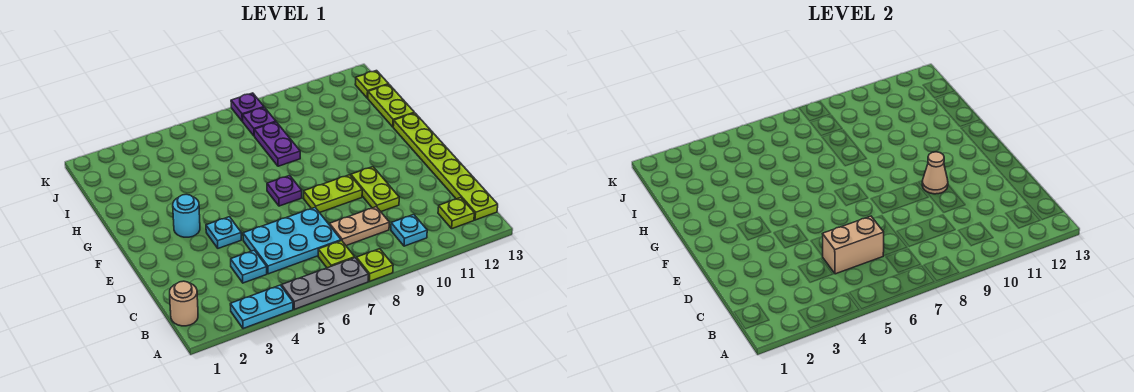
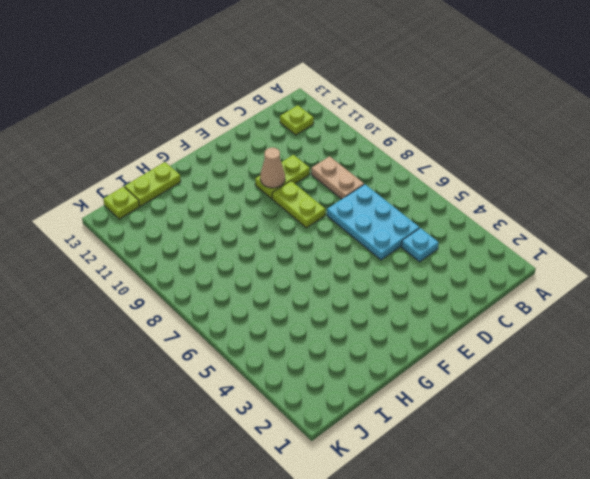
none -> cyan plate A3:A4 level 1
none -> grey plate A5:A7 level 1
none -> lime plate A8 level 1

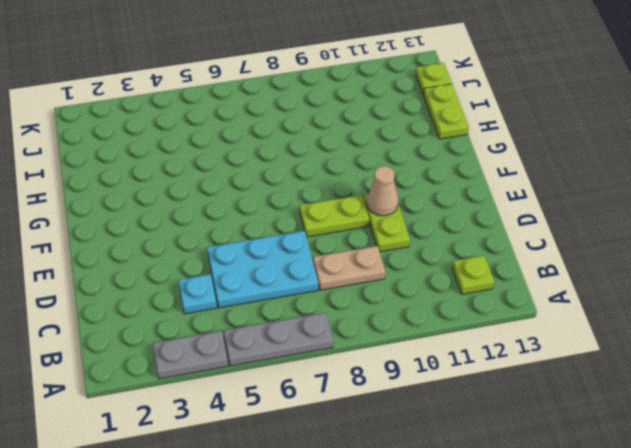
grey plate A3:A4 level 1 -> cyan plate A3:A4 level 1
none -> lime plate A8 level 1
none -> tan round brick B1 level 1
none -> lime plate B7 level 1

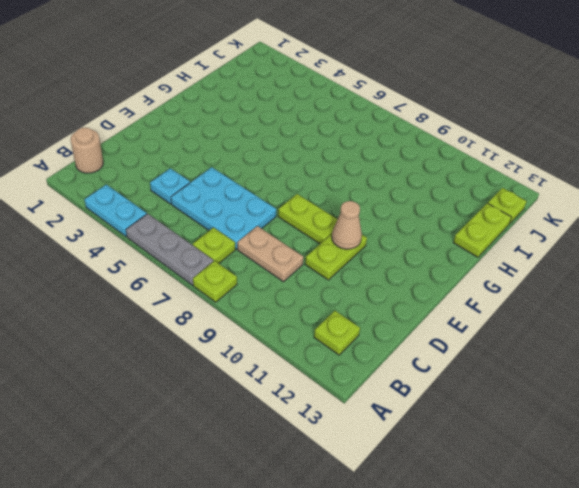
none -> cyan plate B10 level 1
none -> lime plate B13:G13 level 1
none -> cyan plate E4 level 1

